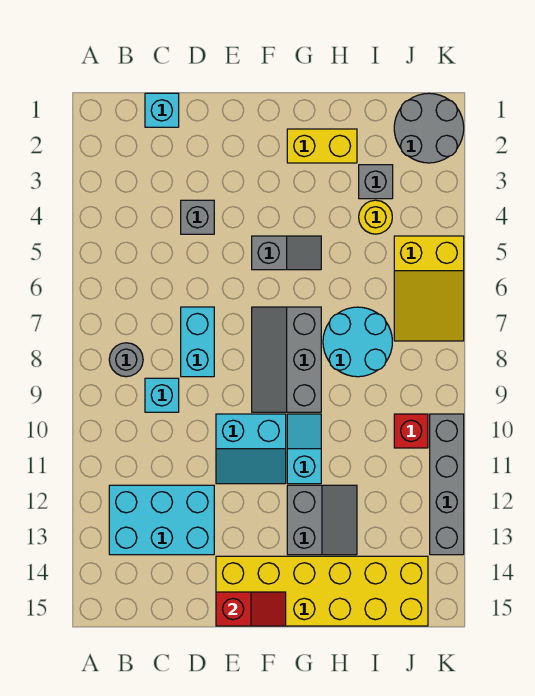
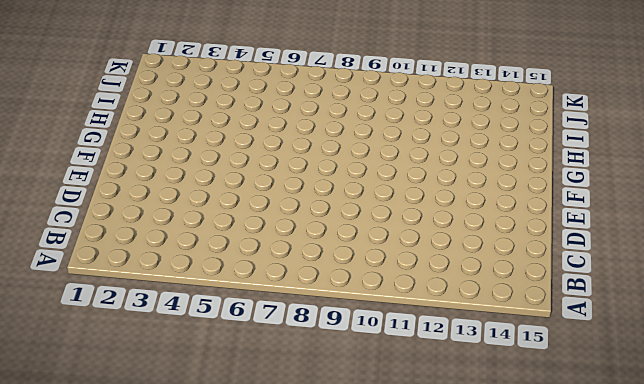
none -> grey round brick B8 level 1
none -> cyan brick B12:D13 level 1
none -> cyan brick C1 level 1

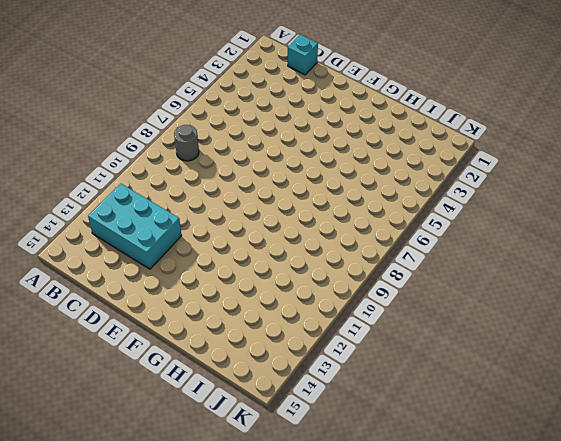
none -> cyan brick C9 level 1
none -> grey brick D4 level 1
none -> cyan brick D7:D8 level 1

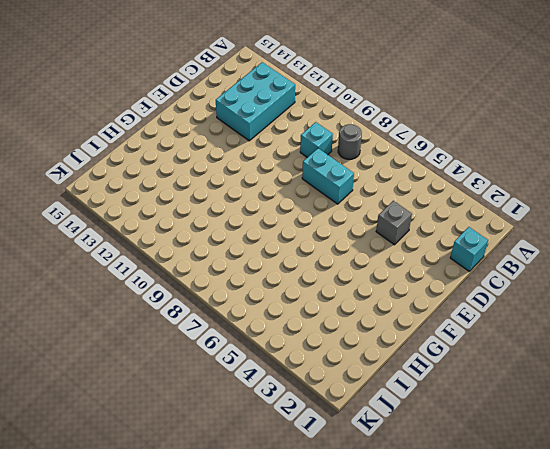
none -> cyan slope E10:F11 level 1 top 10
none -> yellow brick E14:J15 level 1
none -> grey slope F5:G5 level 1 top F

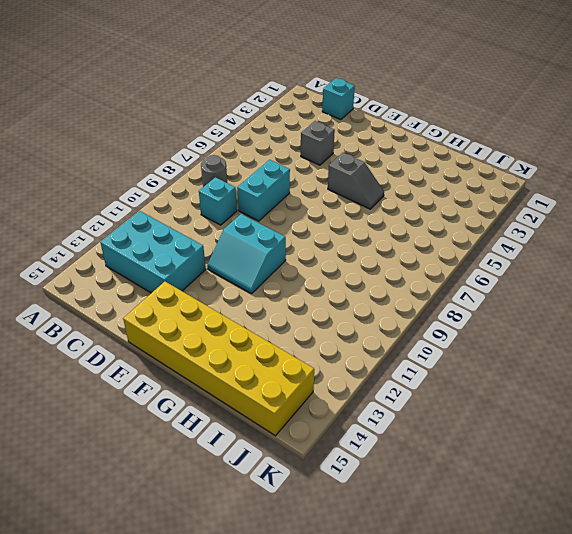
none -> grey slope F7:G9 level 1 top G
none -> yellow brick G2:H2 level 1
none -> cyan slope G10:G11 level 1 top 11

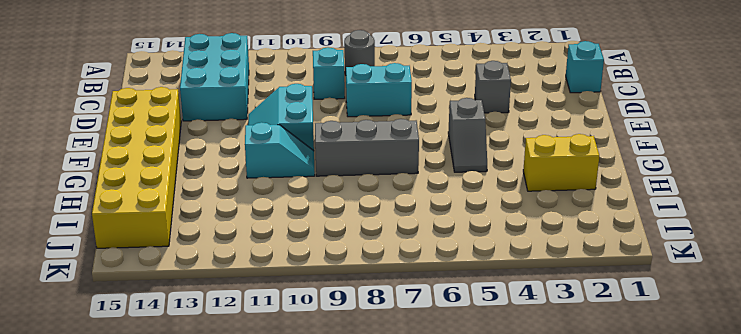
yellow brick H2:H3 level 1 -> yellow brick G2:H2 level 1
none -> grey slope G12:H13 level 1 top G
none -> cyan round brick H7:I8 level 1
none -> grey brick I3 level 1

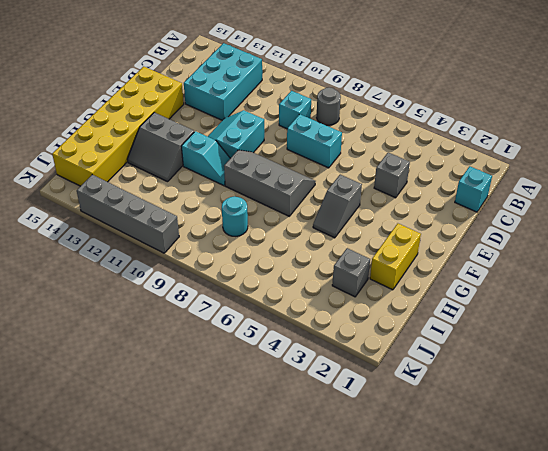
cyan round brick I8 level 1 -> cyan round brick H7:I8 level 1
none -> yellow round brick I4 level 1
none -> grey round brick J1:K2 level 1
none -> yellow slope J5:K7 level 1 top 5

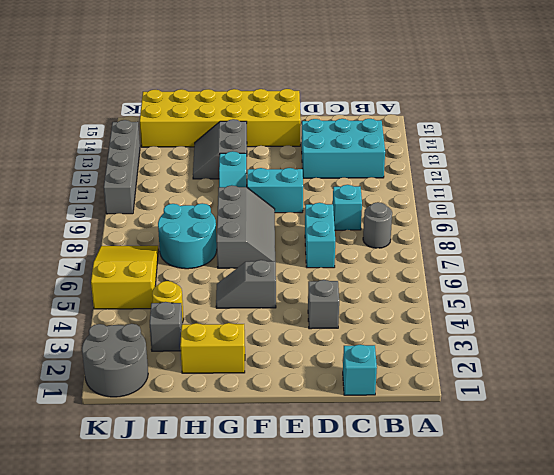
none -> red brick J10 level 1
none -> red slope E15:F15 level 2 top E

